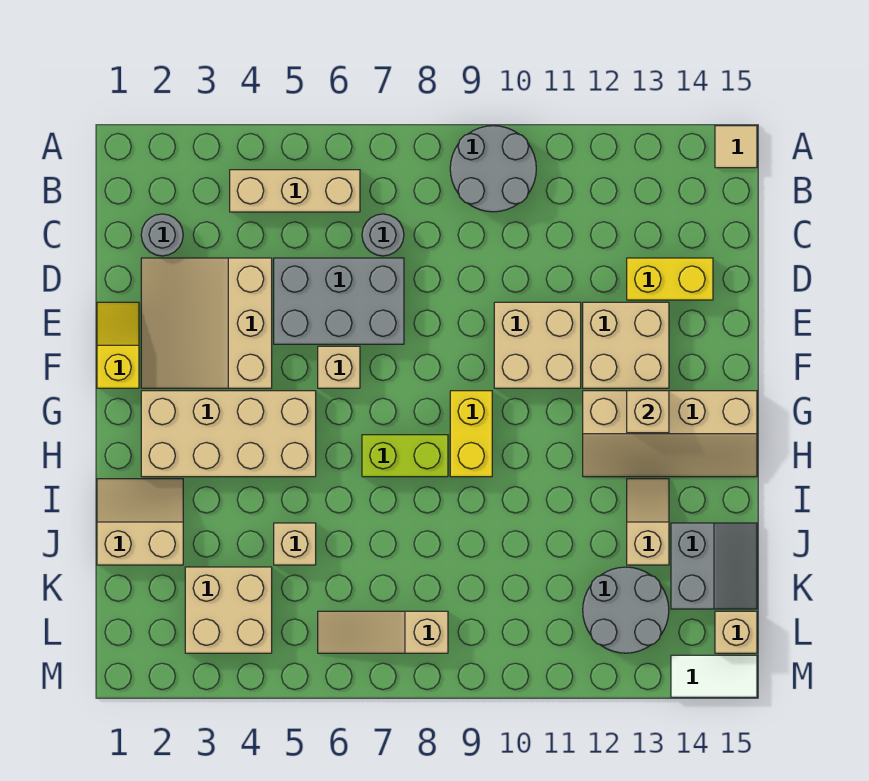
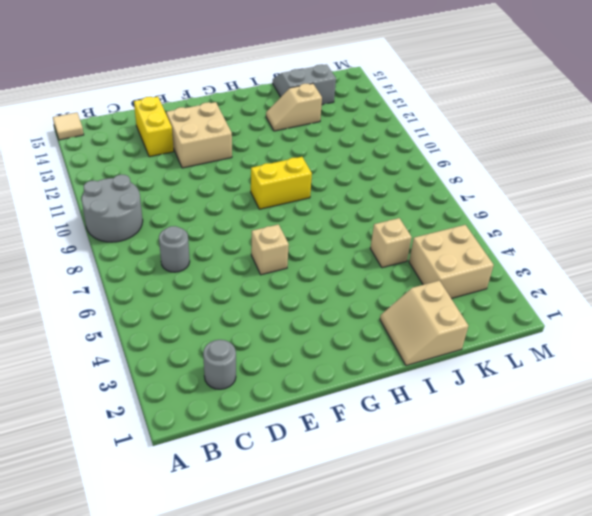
none -> tan brick B4:B6 level 1
none -> tan slope D2:F4 level 1 top 4
none -> grey brick D5:E7 level 1

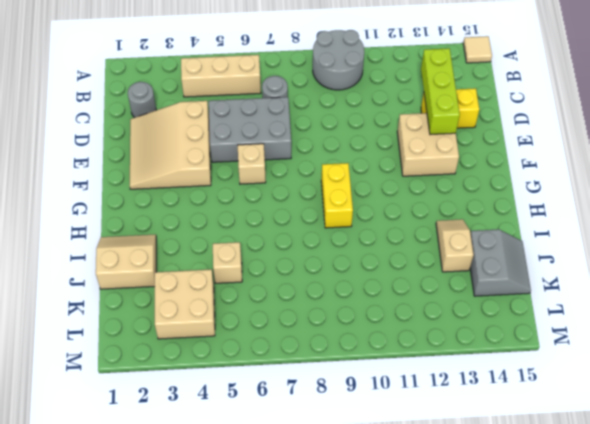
lime brick C13:E13 level 2 -> none
none -> yellow slope E1:F1 level 1 top F
none -> tan brick E10:F11 level 1
none -> tan brick G2:H5 level 1

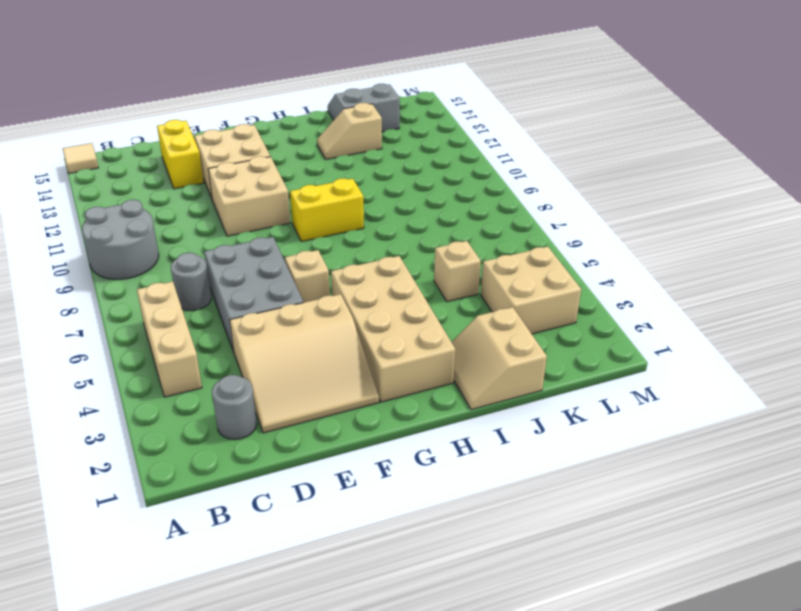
none -> yellow slope E1:F1 level 1 top F
none -> tan slope G12:H15 level 1 top G
none -> lime brick H7:H8 level 1

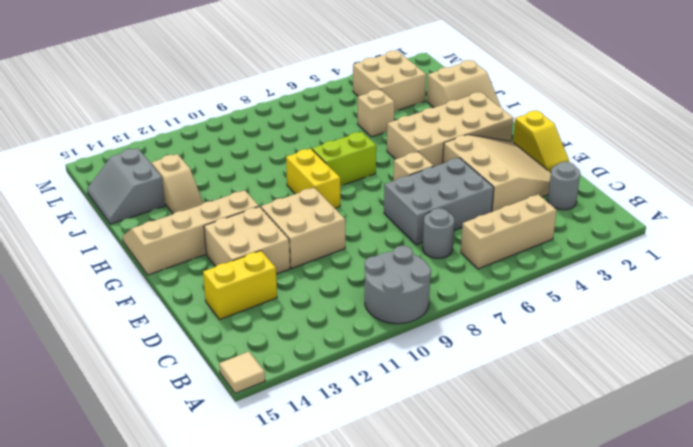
none -> grey round brick K12:L13 level 1
none -> tan slope L6:L8 level 1 top 8
none -> tan brick L15 level 1

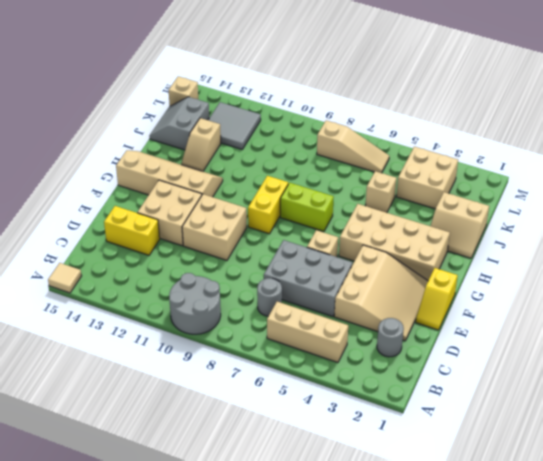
grey tile K12:L13 level 1 -> grey round brick K12:L13 level 1
none -> white tile M14:M15 level 1
none -> tan brick G13 level 2

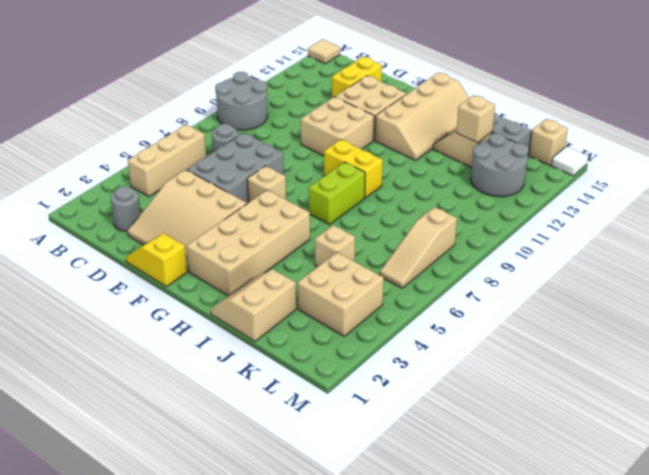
tan brick J13 level 2 -> tan brick G13 level 2
white tile M15 level 1 -> white tile M14:M15 level 1

